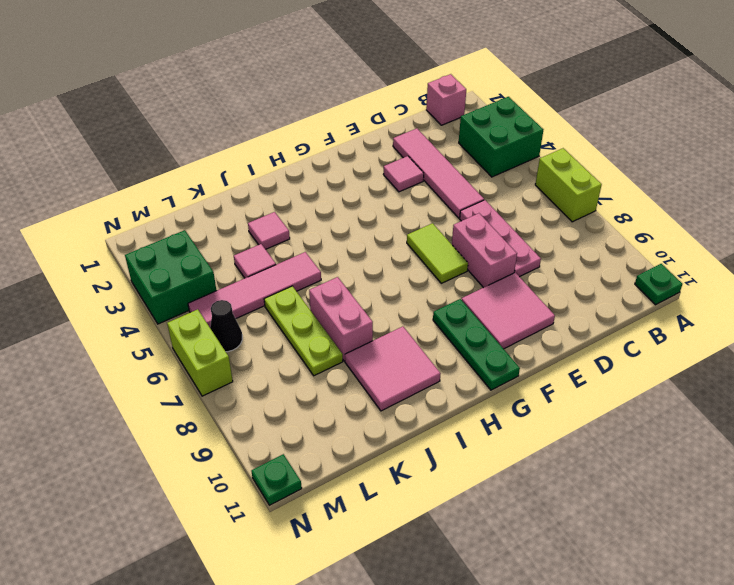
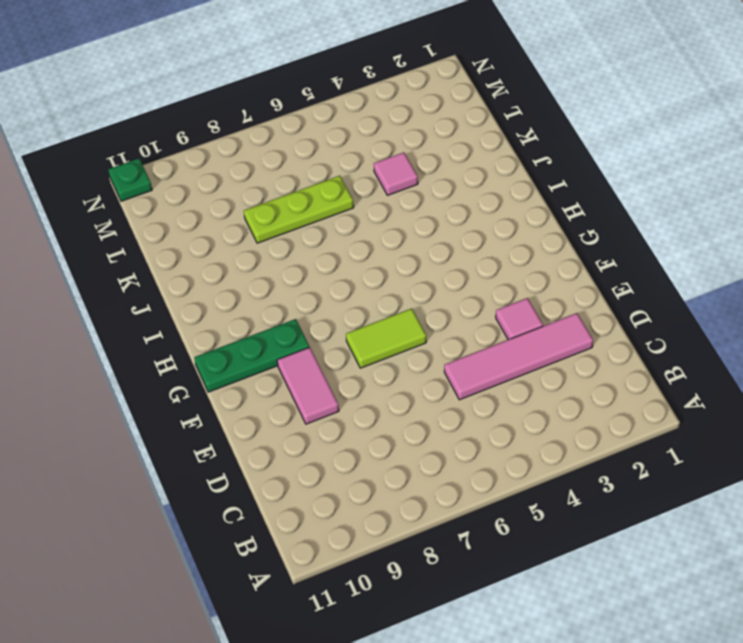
pink tile E9:F9 level 1 -> pink tile E9:F10 level 1
none -> green brick A3:B4 level 1
none -> lime brick A6:A7 level 1
none -> green plate A11 level 1

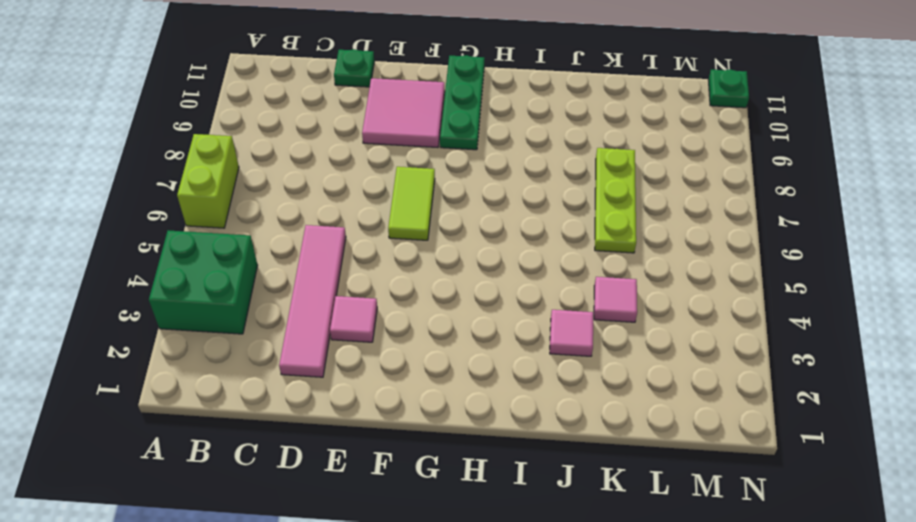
green plate D11 level 1 -> green plate A11 level 1
none -> pink brick B1 level 1
none -> pink plate D6:D8 level 1
none -> pink brick E7:E8 level 1

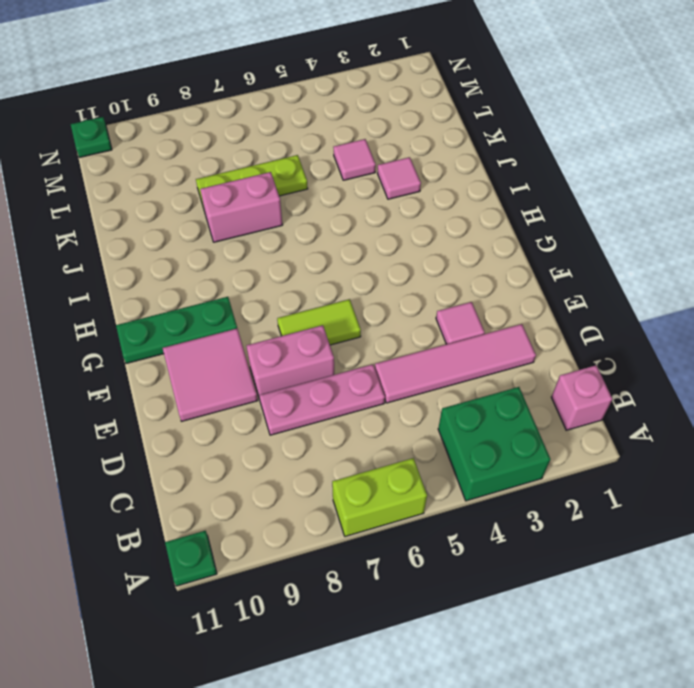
none -> pink tile I9:J10 level 1
none -> pink tile J5:M5 level 1
none -> green brick M3:N4 level 1

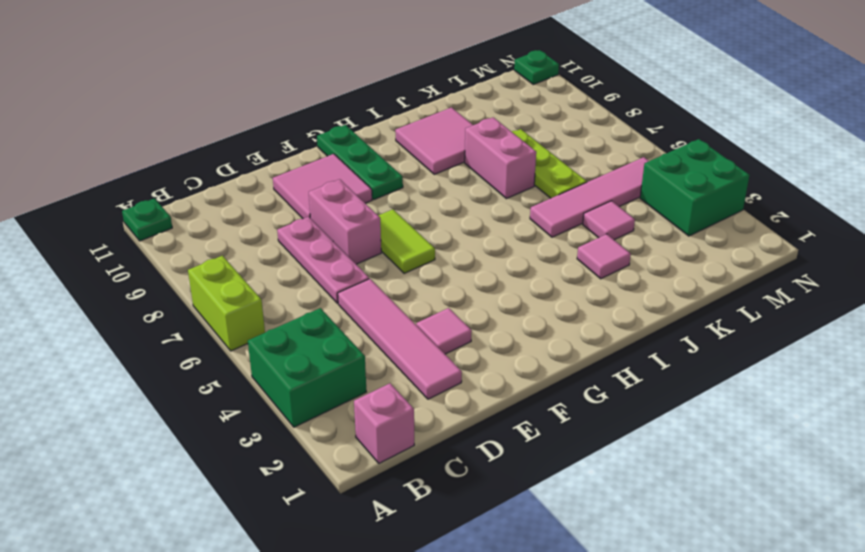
none -> black cone M6 level 1
none -> lime brick N6:N7 level 1

